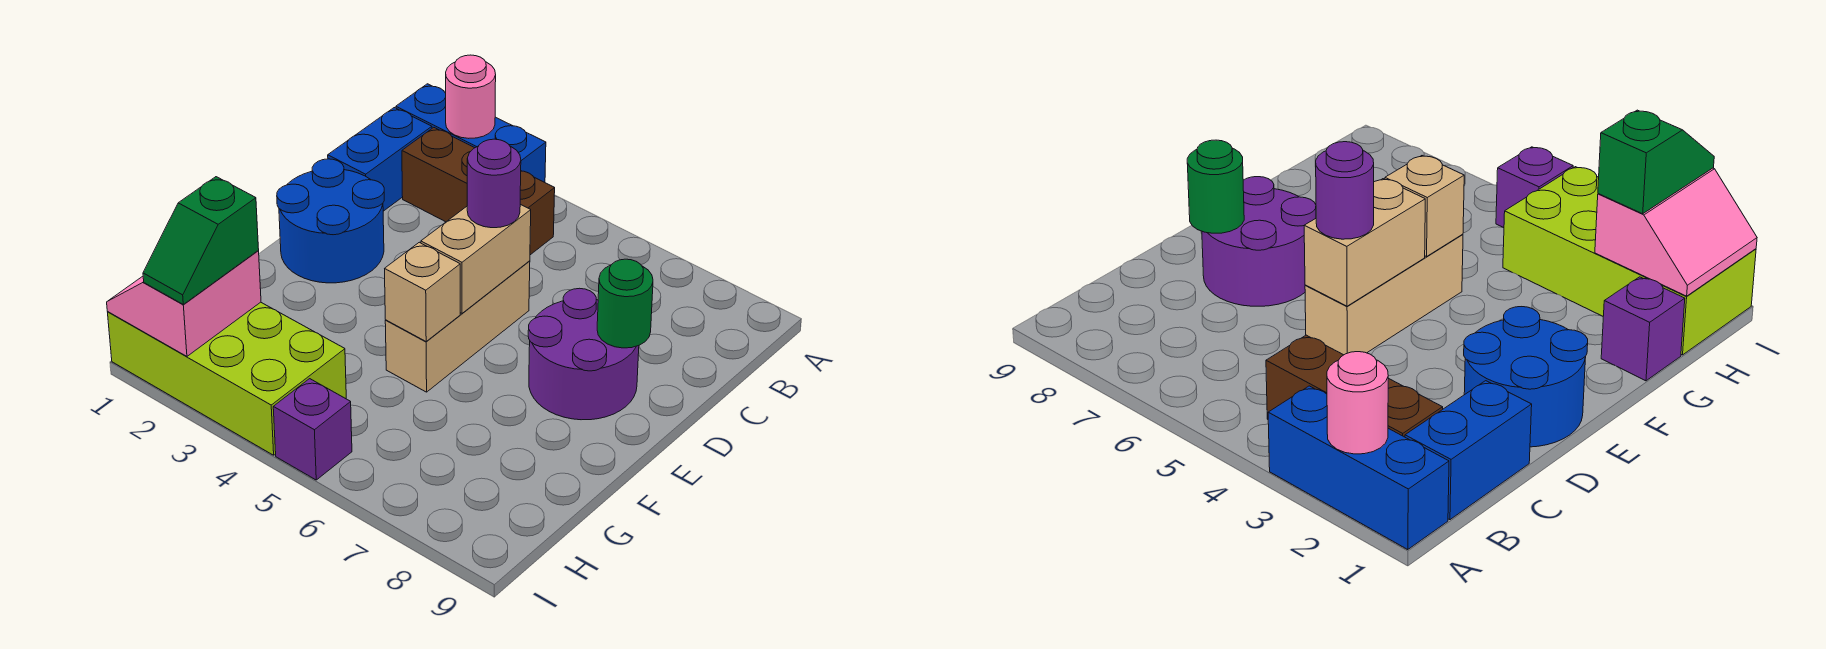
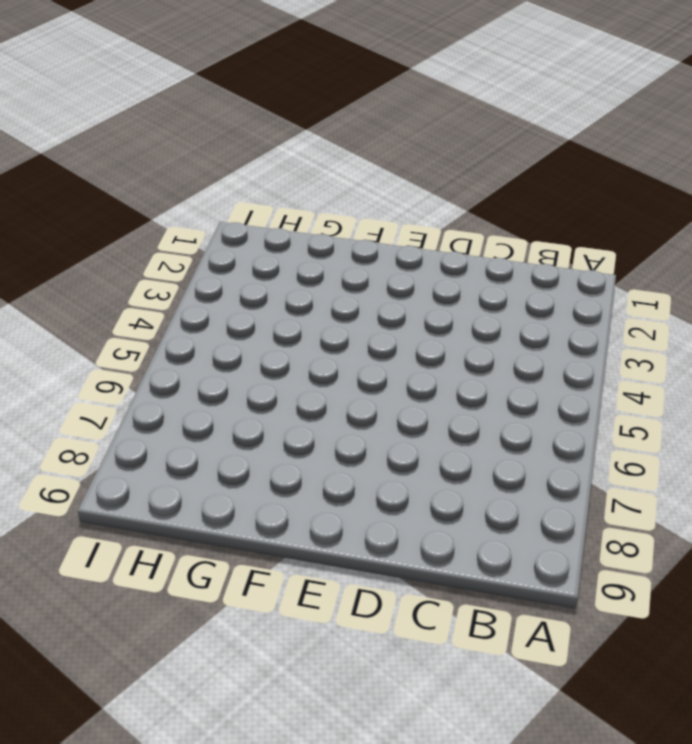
none -> blue brick A1:A3 level 1
none -> blue brick B1:C1 level 1
none -> brown brick B2:B4 level 1

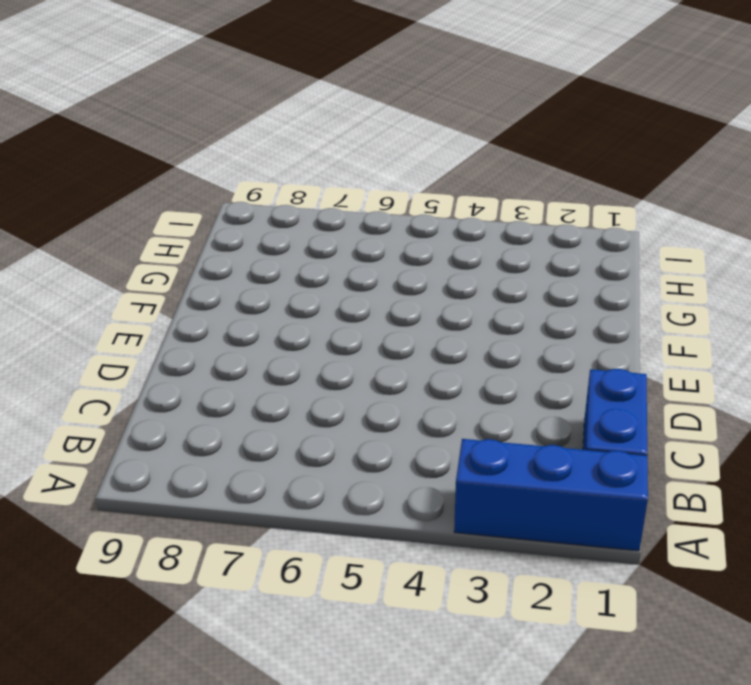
none -> brown brick B2:B4 level 1
none -> blue round brick D1:E2 level 1
none -> tan brick D5:F5 level 1

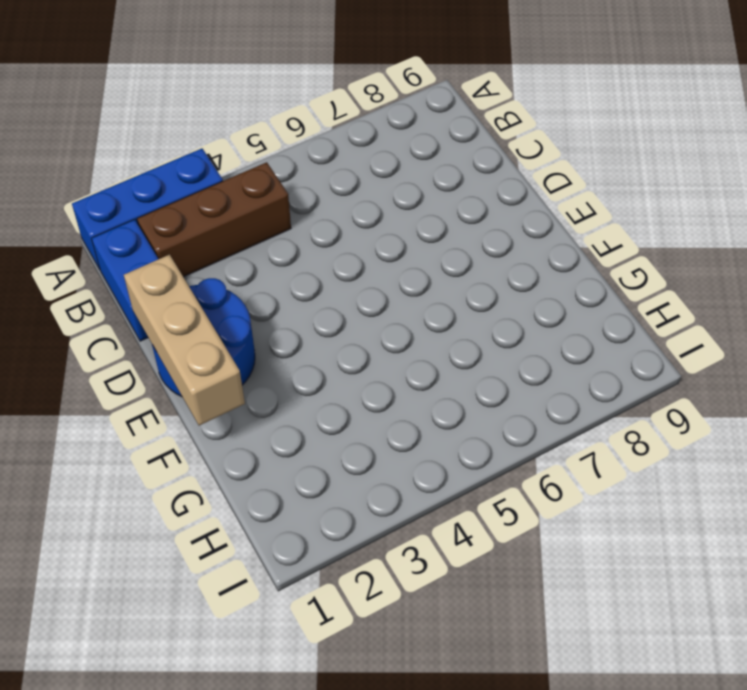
tan brick D1:F1 level 2 -> tan brick D5:F5 level 1
none -> purple round brick D7:E8 level 1
none -> purple brick G1 level 1
none -> lime brick H1:I4 level 1

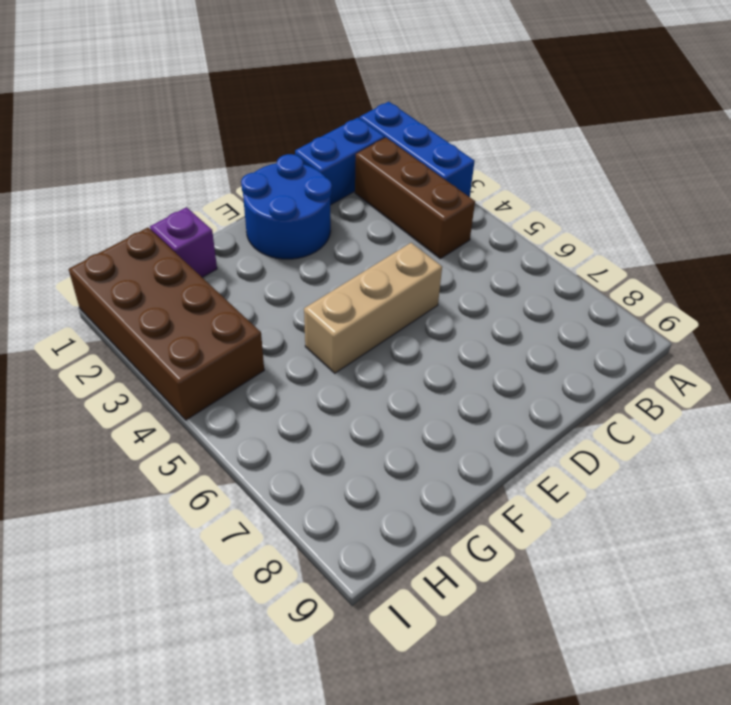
brown brick H1:I4 level 1 -> lime brick H1:I4 level 1
none -> purple round brick D7:E8 level 1
none -> purple brick I5 level 1
none -> pink round brick A2 level 2

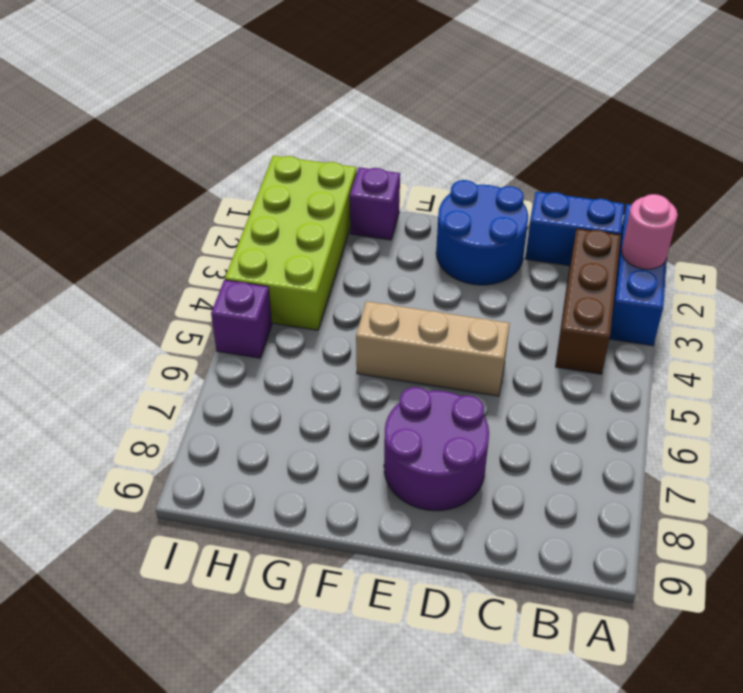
none -> tan brick D5:E5 level 2
none -> green round brick D8 level 2
none -> tan brick F5 level 2

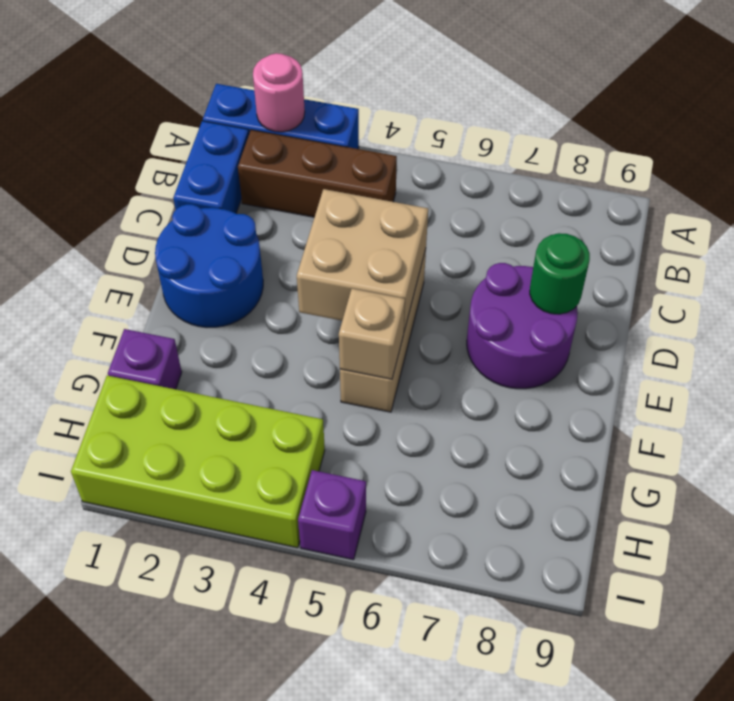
tan brick D4:E5 level 2 -> tan brick D5:E5 level 2
none -> pink slope H1:I2 level 2 top 2
none -> purple round brick D5 level 3
none -> green slope H2:I2 level 3 top H

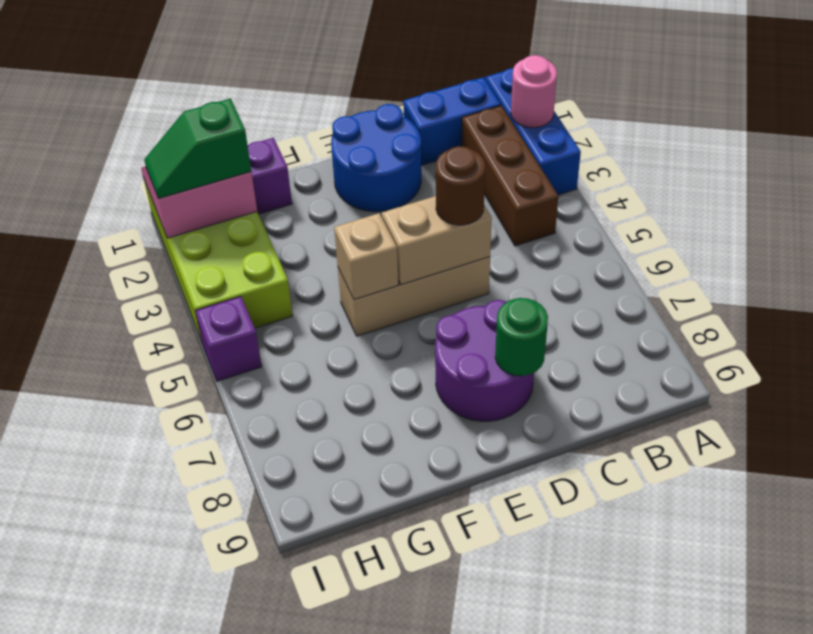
brown round brick D5 level 3 -> purple round brick D5 level 3

